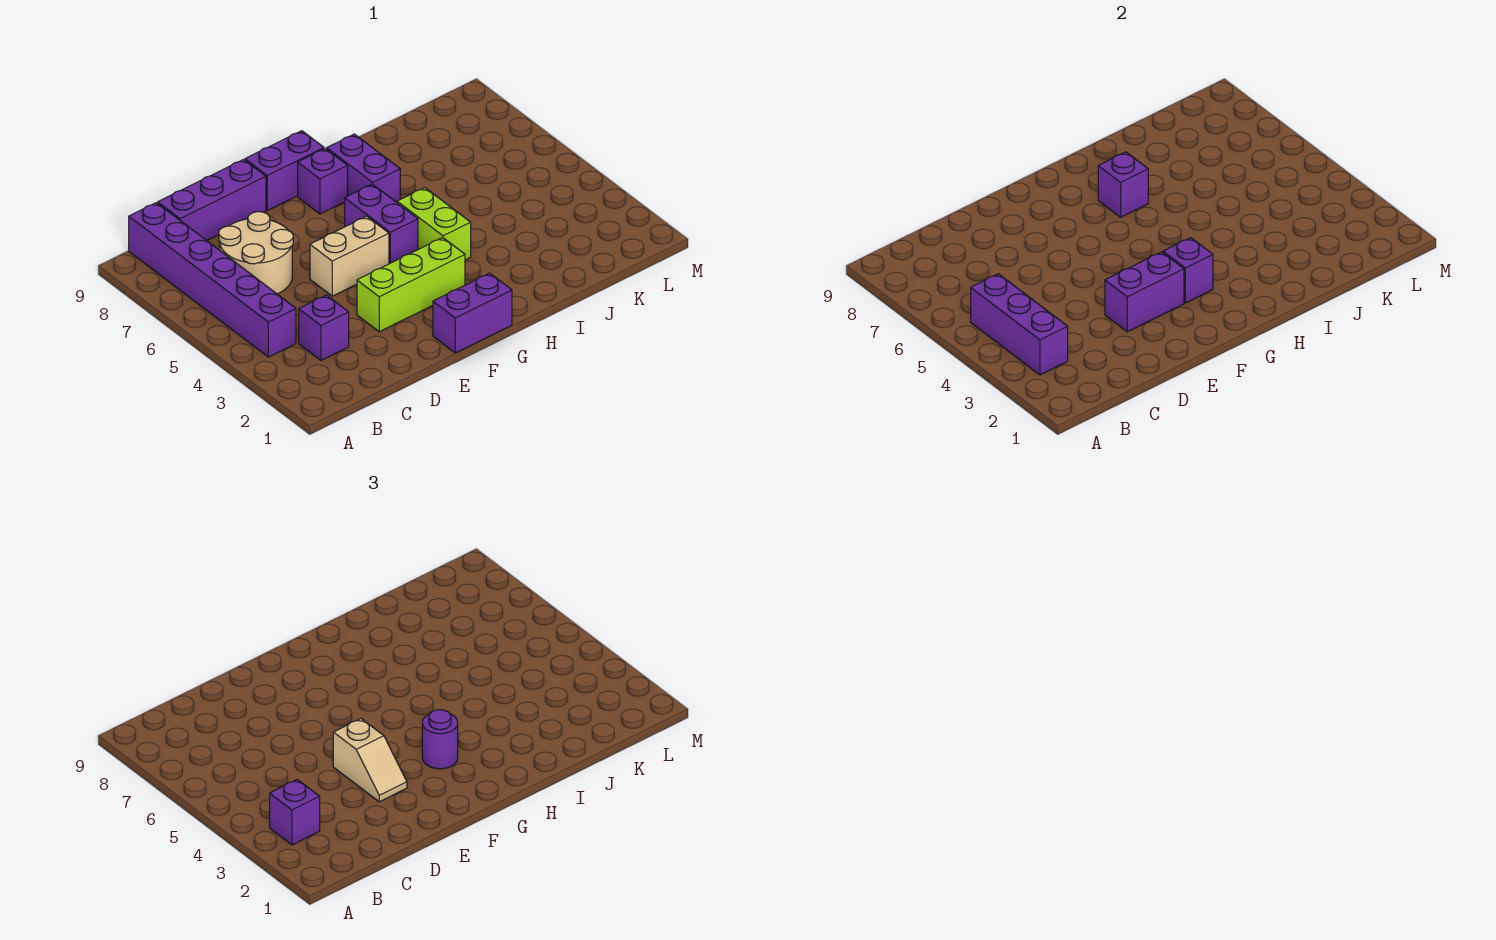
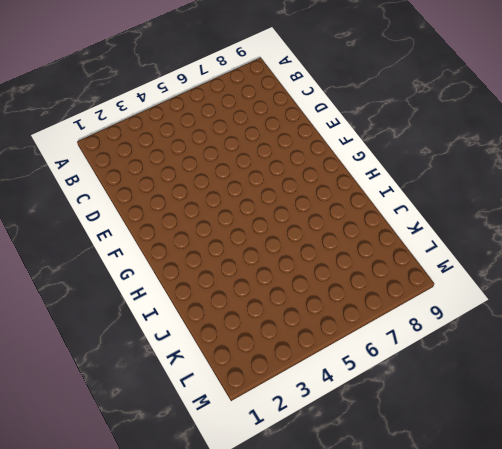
none -> purple brick B4:B9 level 1
none -> purple brick C3 level 1
none -> tan round brick C6:D7 level 1

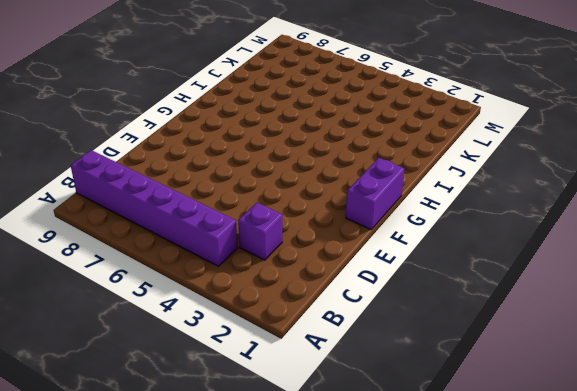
none -> tan round brick C6:D7 level 1
none -> purple brick C9:E9 level 1
none -> lime brick E3:G3 level 1

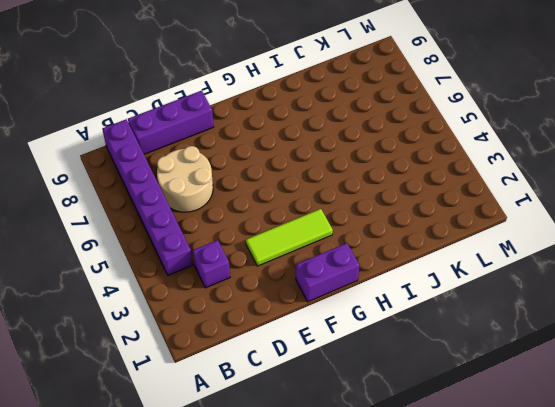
lime tile E3:G3 level 1 -> lime brick E3:G3 level 1
none -> tan brick E5:F5 level 1
none -> purple brick F9:G9 level 1
none -> purple brick G5:G6 level 1

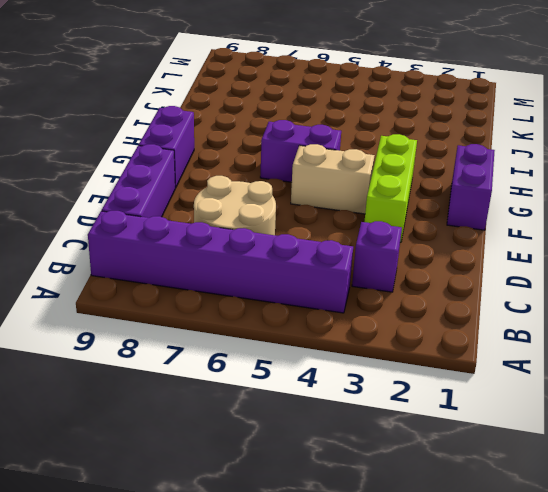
tan brick F4:F5 level 1 -> tan brick E5:F5 level 1
none -> purple brick G8 level 1
none -> lime brick H4:H5 level 1
none -> purple brick H7:H8 level 1

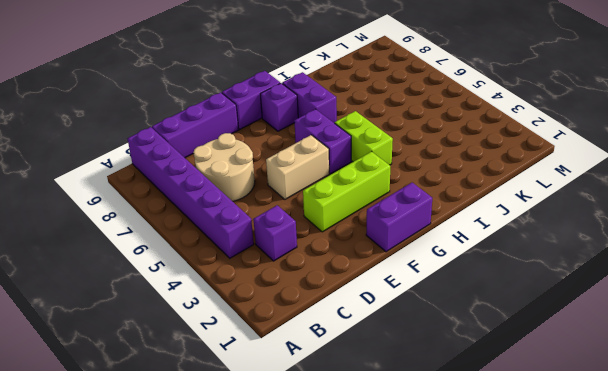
none -> purple brick B3:B5 level 2
none -> purple brick E3:F3 level 2
none -> purple brick G3 level 2

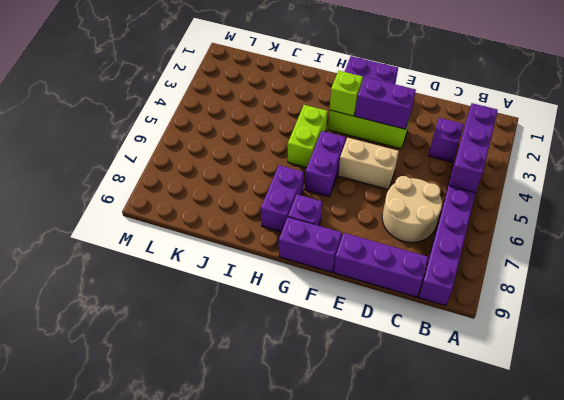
lime brick G3 level 2 -> purple brick G3 level 2
none -> purple brick H7 level 2
none -> purple brick B3 level 3
none -> tan slope E3:E4 level 3 top 4

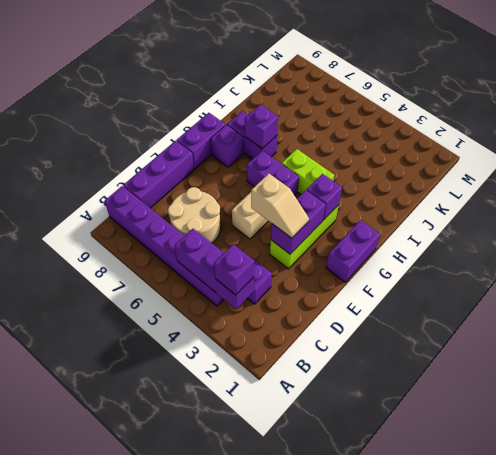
none -> purple round brick G3 level 3

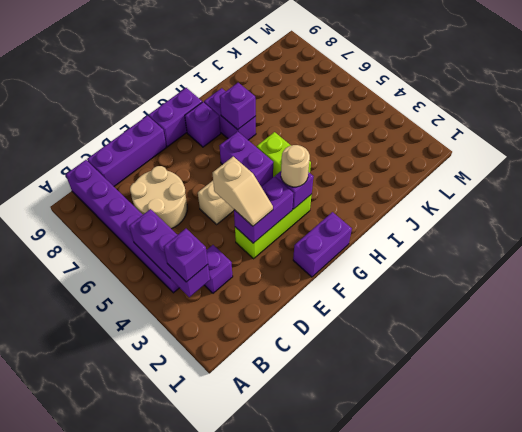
tan round brick G3 level 3 -> purple round brick G3 level 3

